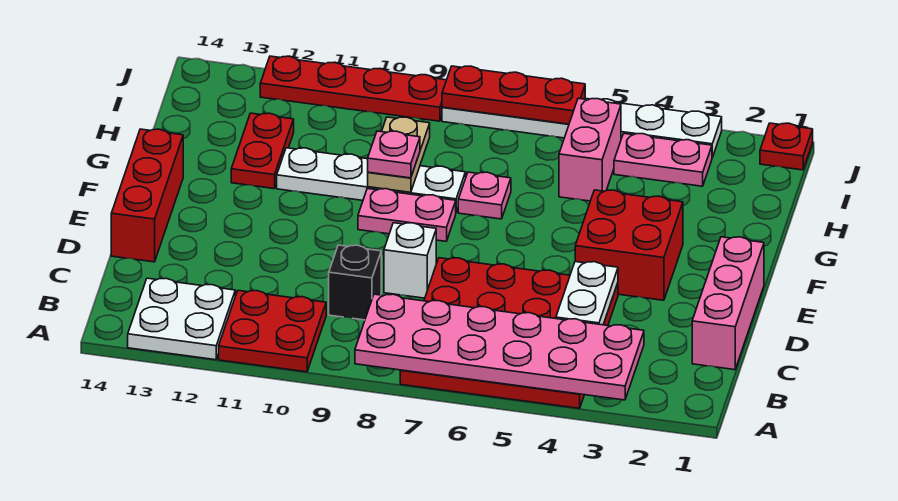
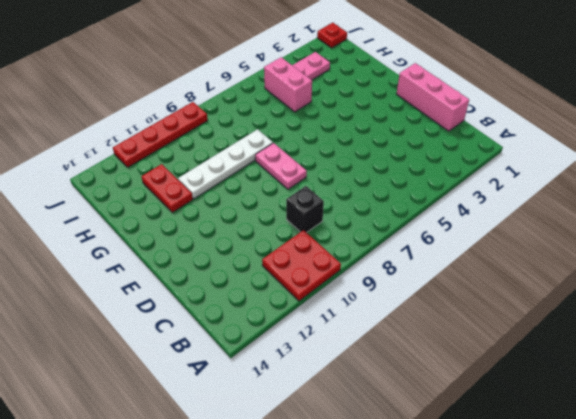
pink plate E8:F8 level 1 -> pink plate F8:F9 level 1
none -> red plate A4:D7 level 1
none -> white plate A12:B13 level 1
none -> white brick D8 level 1

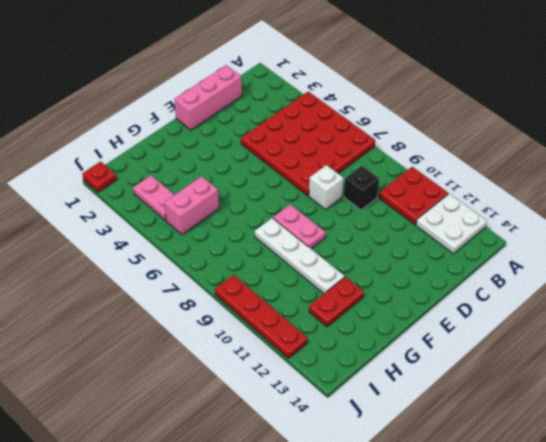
none -> red brick D14:F14 level 1
none -> red brick E3:F4 level 1
none -> pink plate G7 level 1

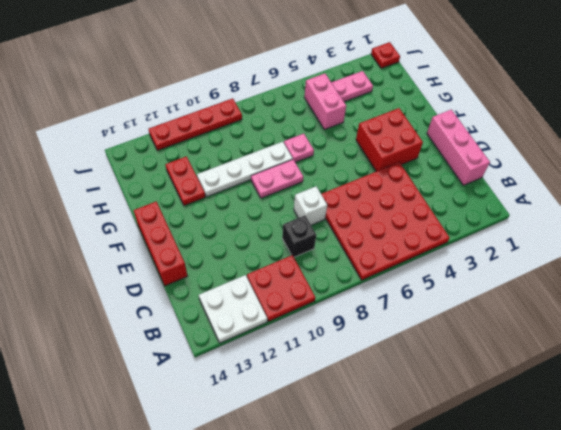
none -> white plate J3:J8 level 1
none -> pink plate A3:B8 level 2
none -> white plate C4:D4 level 2

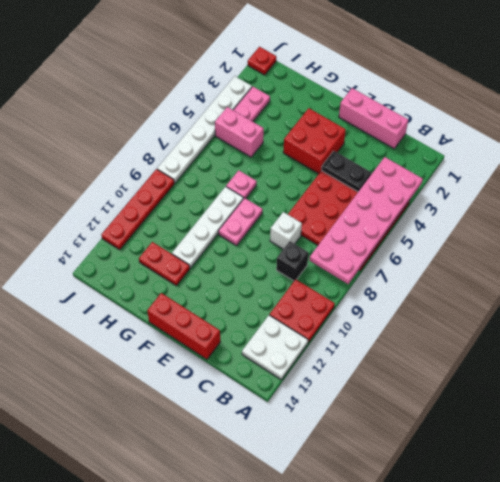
black plate C4:D4 level 2 -> white plate C4:D4 level 2
none -> tan plate G9:H9 level 2
none -> red plate J6:J8 level 2
none -> pink plate G9 level 3

